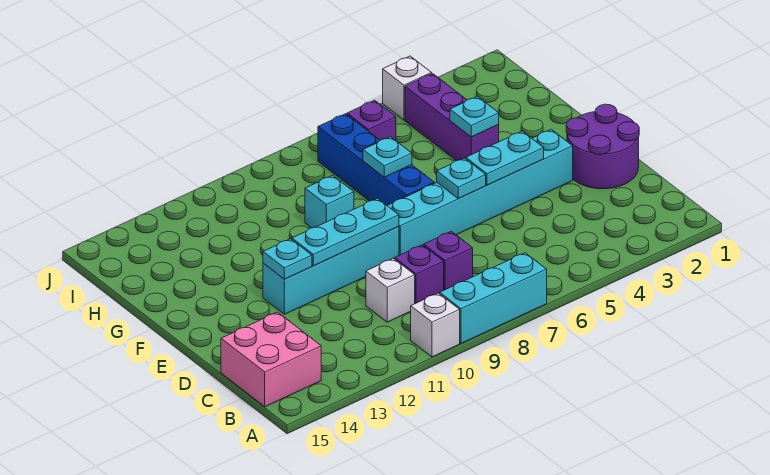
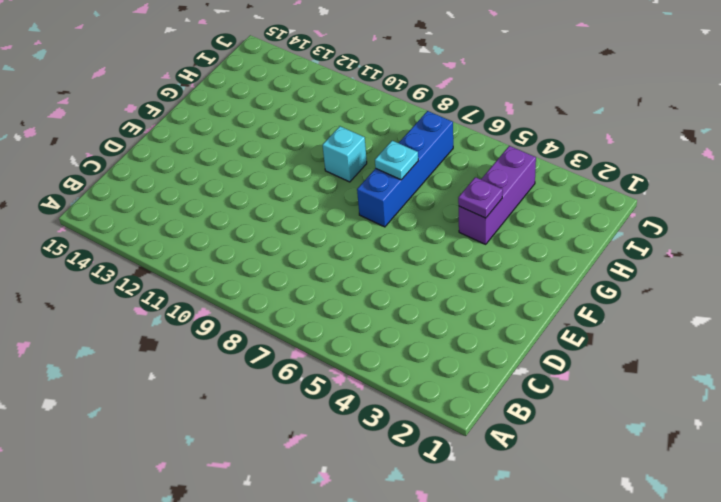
purple plate G4 level 2 -> cyan plate G4 level 2
none -> cyan brick A7:A9 level 1
none -> white brick A10 level 1
none -> pink brick B14:C15 level 1

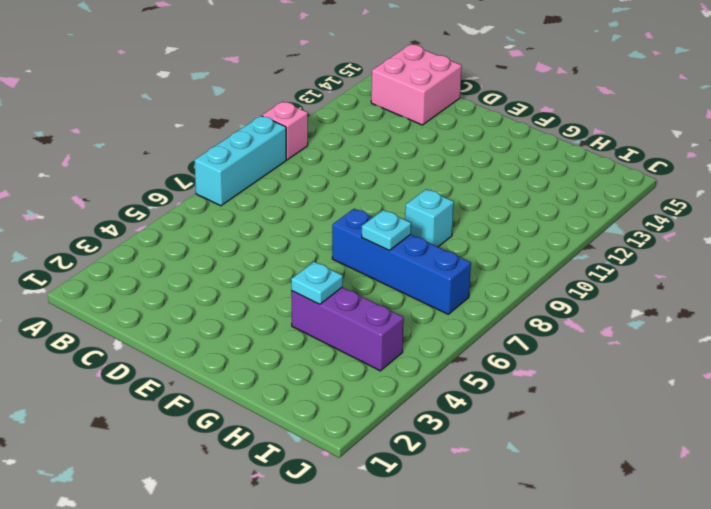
pink brick A10 level 1 -> white brick A10 level 1
none -> purple brick C8 level 1
none -> purple brick C9 level 1
none -> white brick C10 level 1

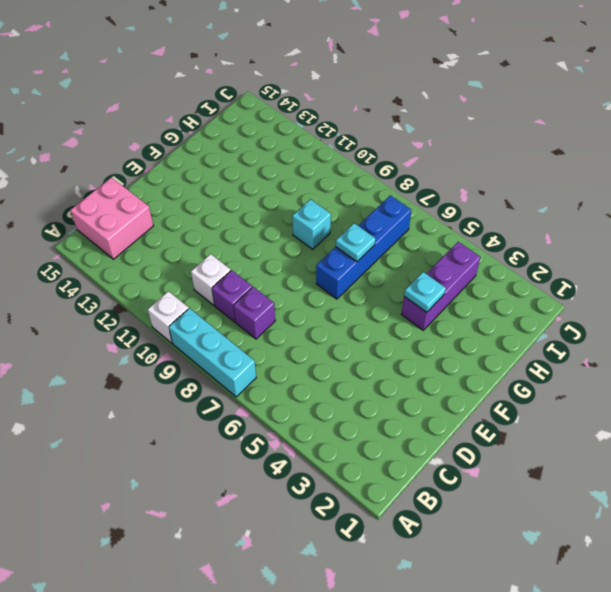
none -> purple round brick D1:E2 level 1
none -> cyan brick E3:E8 level 1
none -> cyan brick E9:E12 level 1

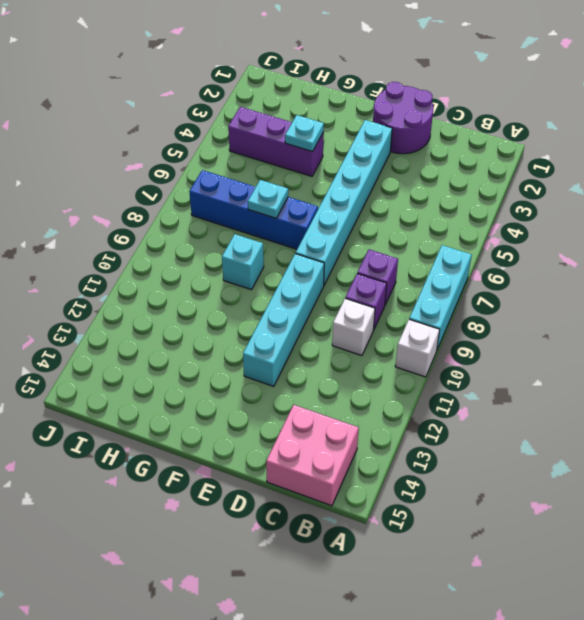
none -> purple brick I6 level 1
none -> white brick J4 level 1
none -> cyan plate E4:E5 level 2

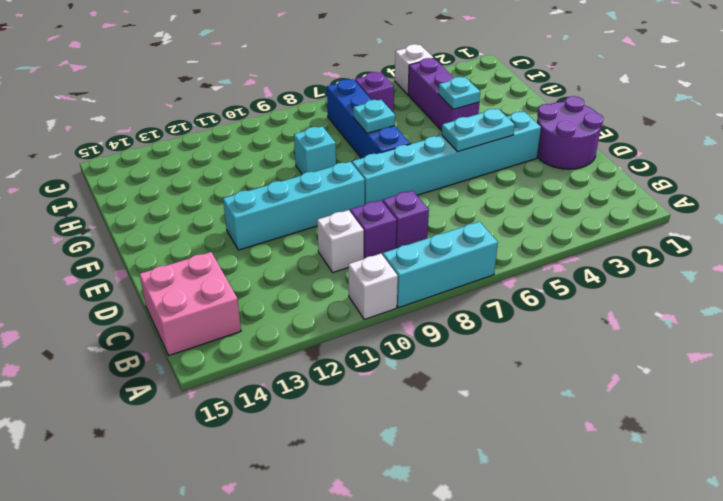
none -> cyan plate E6 level 2
none -> cyan plate E9:E11 level 2
none -> cyan plate E12 level 2

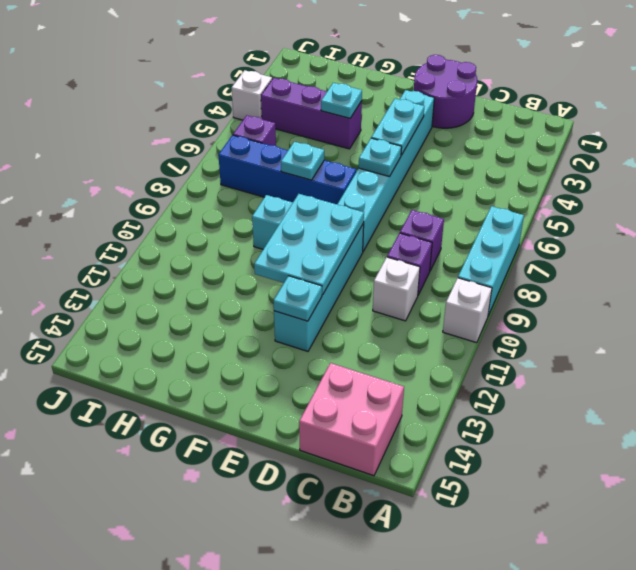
cyan plate E9:F11 level 2 -> cyan plate E9:E11 level 2

